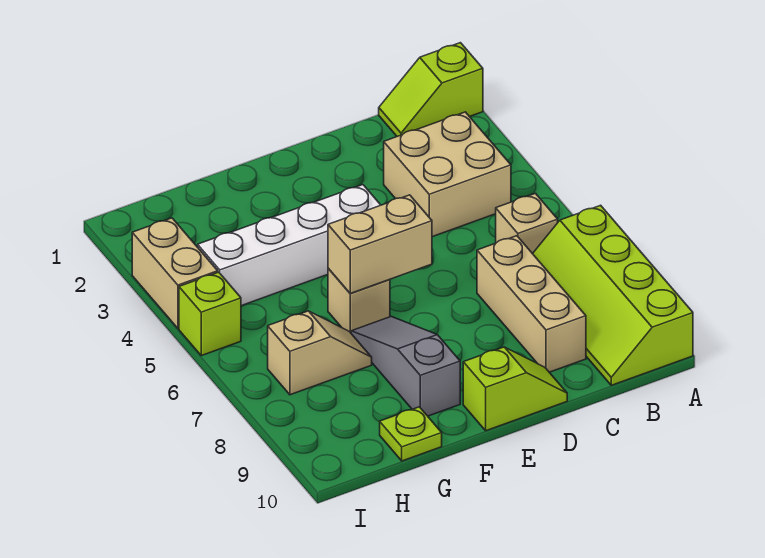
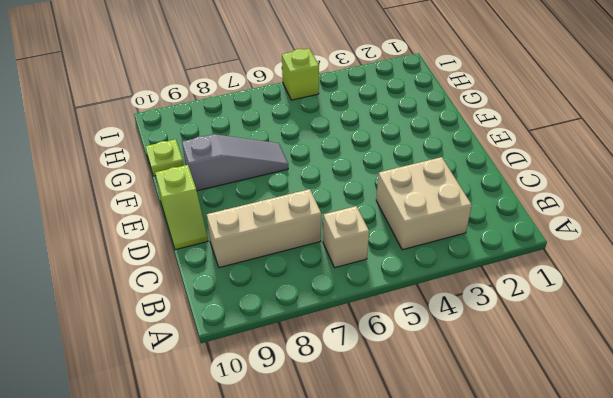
none -> lime slope A1:B1 level 1 top A
none -> lime slope A7:B10 level 1 top A
none -> white brick E4:H4 level 1

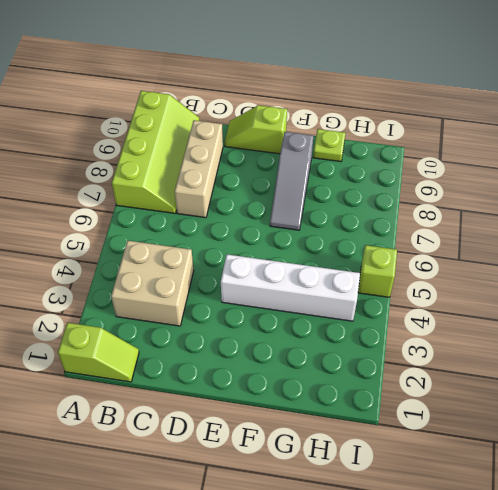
none -> tan brick B6 level 1
none -> tan brick F6 level 1
none -> tan slope G7:H7 level 1 top H

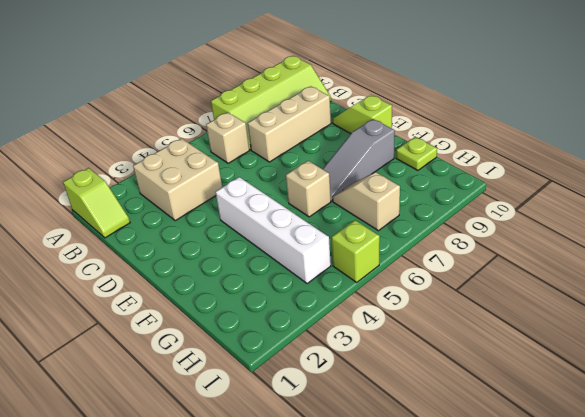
none -> tan brick I3:I4 level 1
none -> tan brick E6:F6 level 2

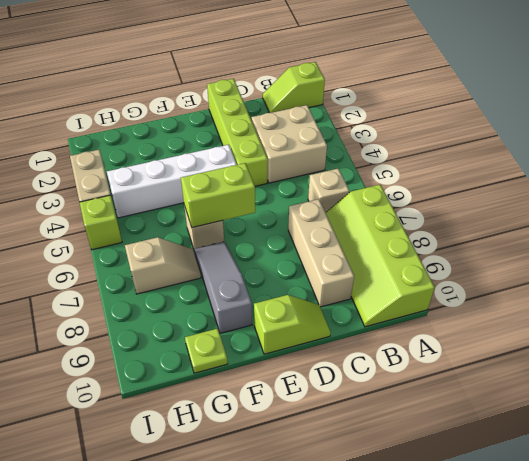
lime brick D1:D4 level 1 -> none
lime brick E6:F6 level 2 -> tan brick E6:F6 level 2

